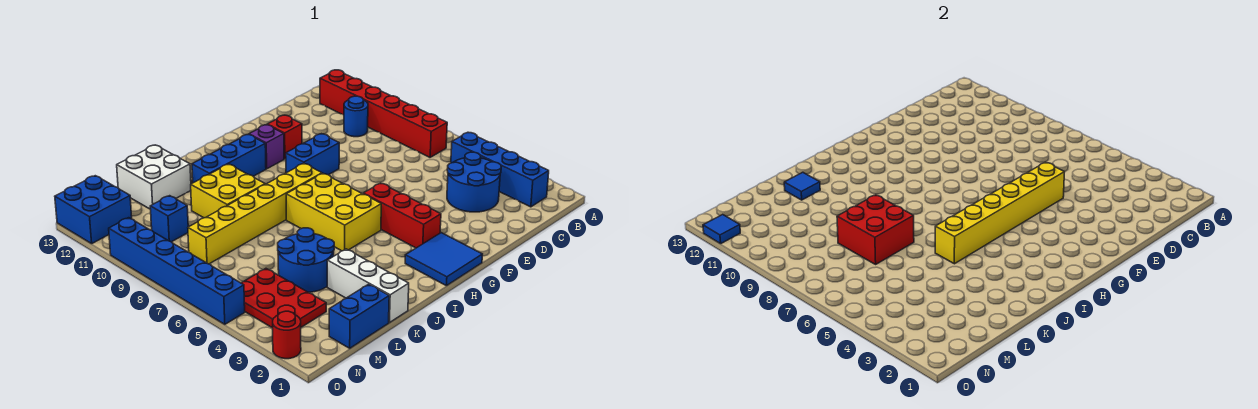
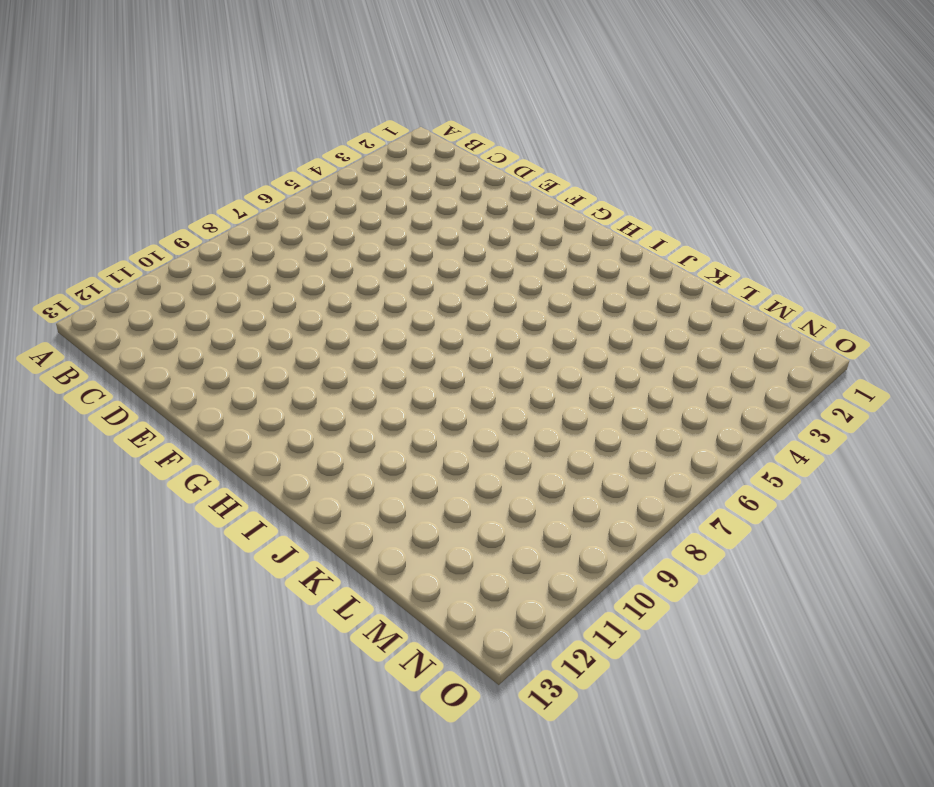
none -> blue brick B2:B5 level 1
none -> red brick B7:B12 level 1
none -> blue round brick C3:D4 level 1

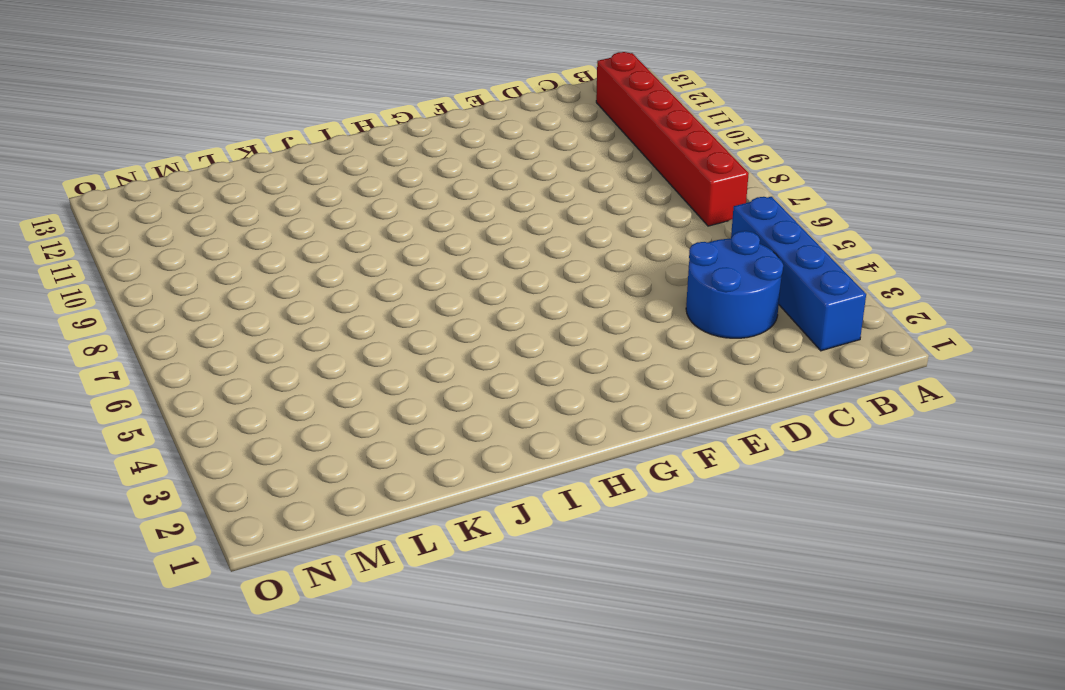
none -> blue round brick C10 level 1
none -> blue brick F9:G9 level 1
none -> red brick F11 level 1

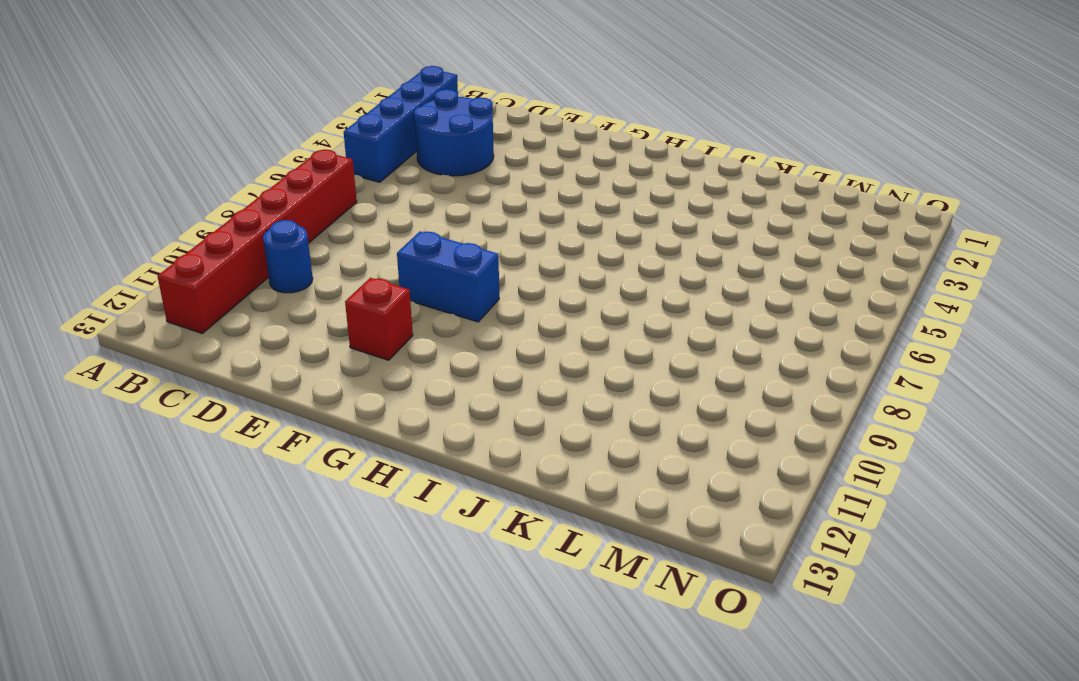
none -> blue tile G1:H2 level 1
none -> red brick G3:G5 level 1
none -> purple brick G11 level 1

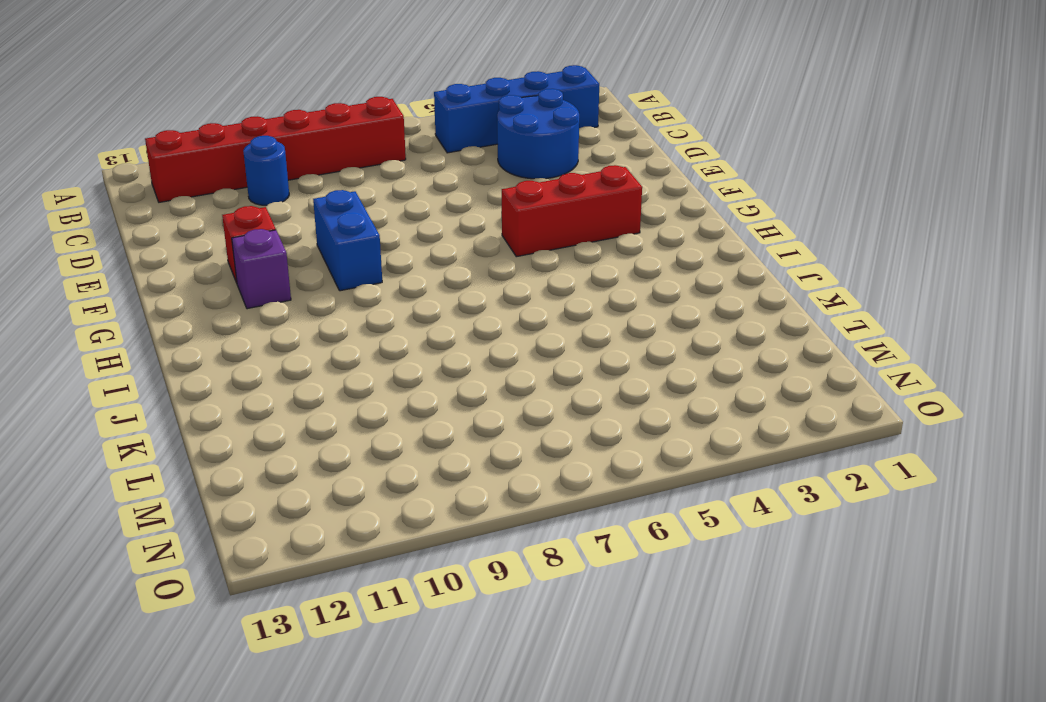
none -> blue tile G1:H2 level 1
none -> yellow brick H5:I7 level 1
none -> yellow brick H8:M8 level 1

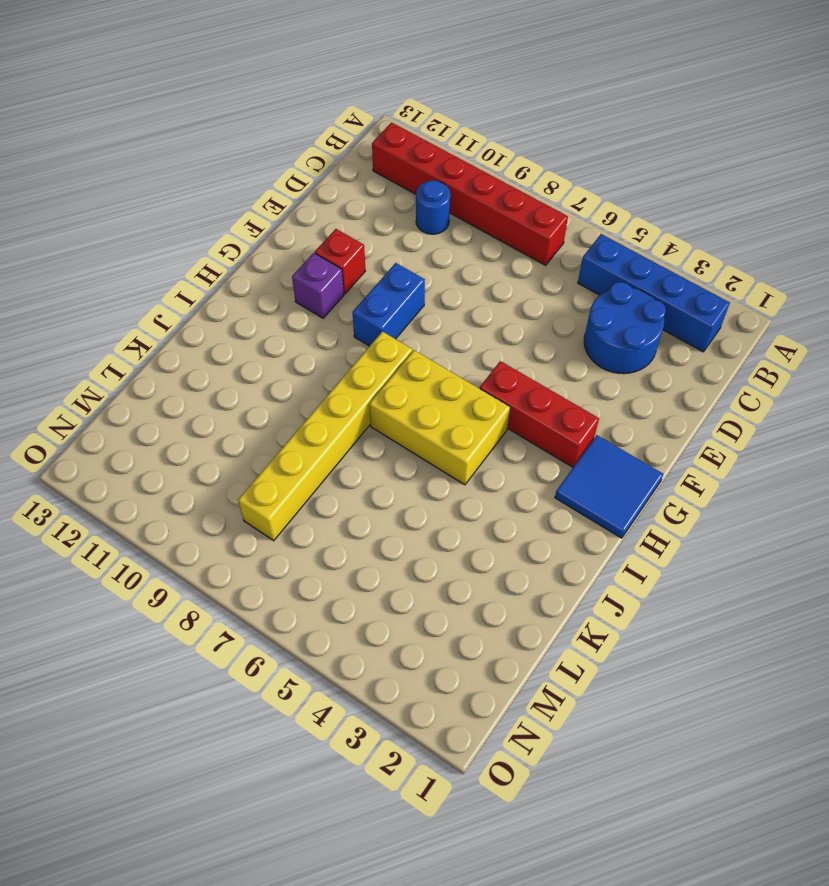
none -> blue brick H11:J11 level 1
none -> yellow brick J9:K10 level 1
none -> white brick K1:K3 level 1

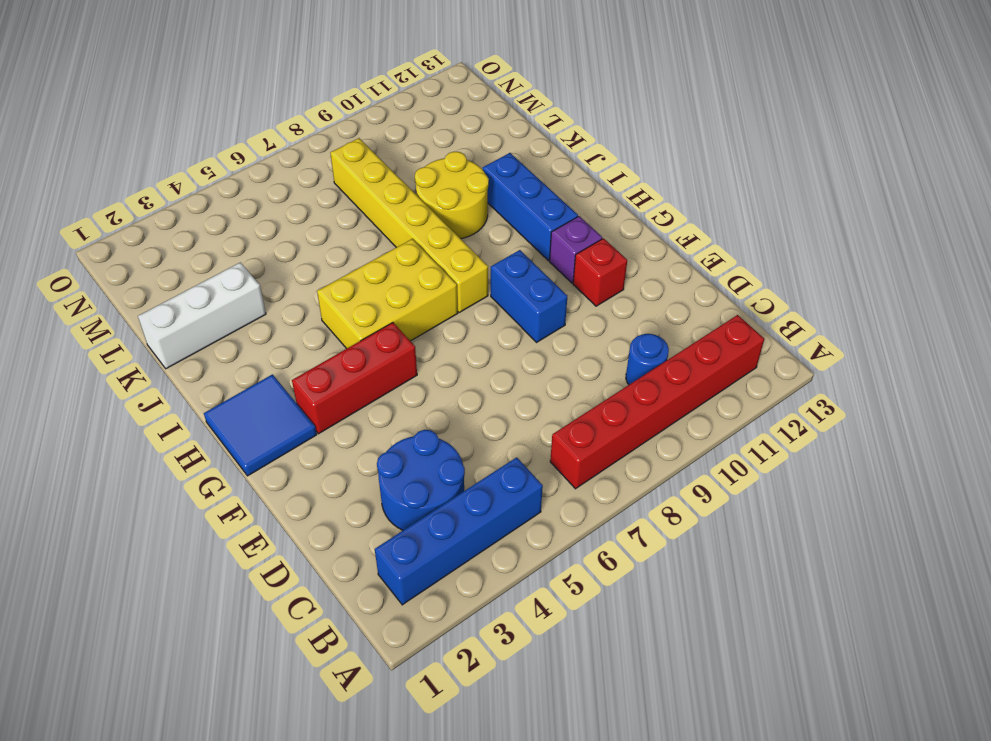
yellow round brick J9:K10 level 1 -> yellow brick J9:K10 level 1
none -> blue round brick K4:L5 level 1
none -> white brick K12:L13 level 1
none -> blue brick L1:M1 level 1

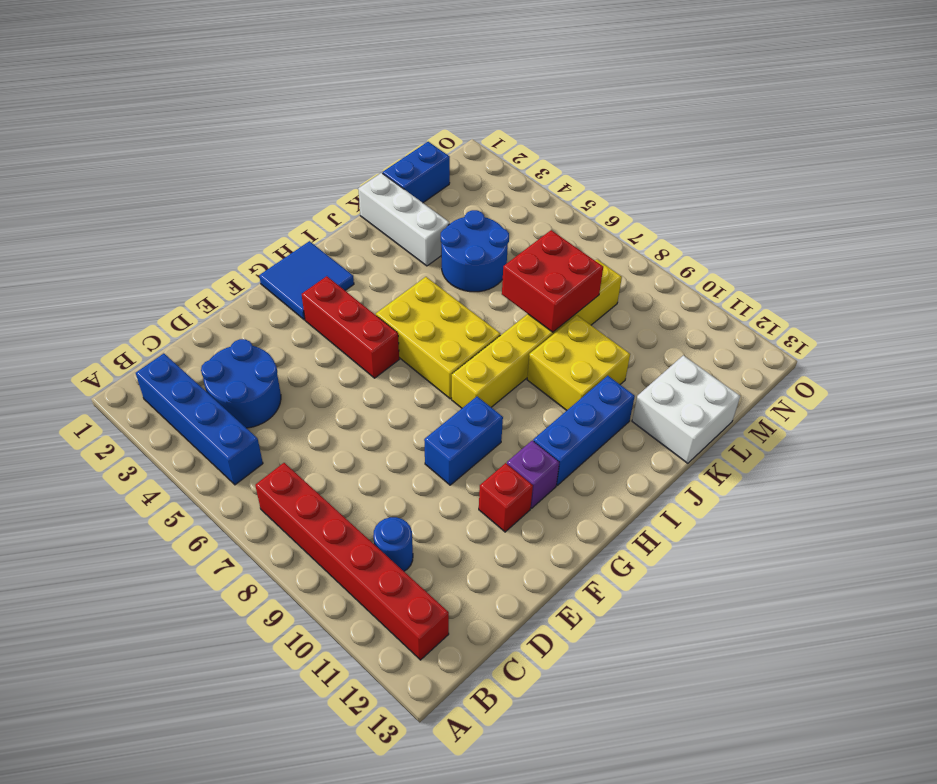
none -> red plate M3:N5 level 1
none -> blue brick M10 level 1
none -> blue brick N12:O13 level 1

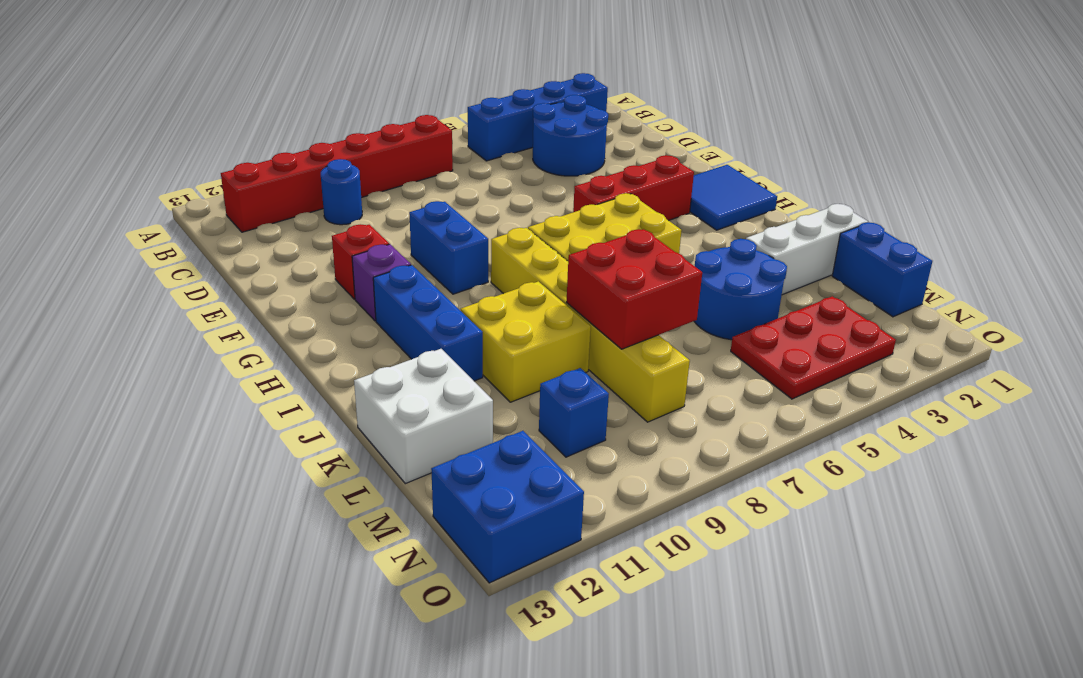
none -> red round brick O2 level 1
none -> blue brick O5:O10 level 1
none -> yellow brick E5:J5 level 2

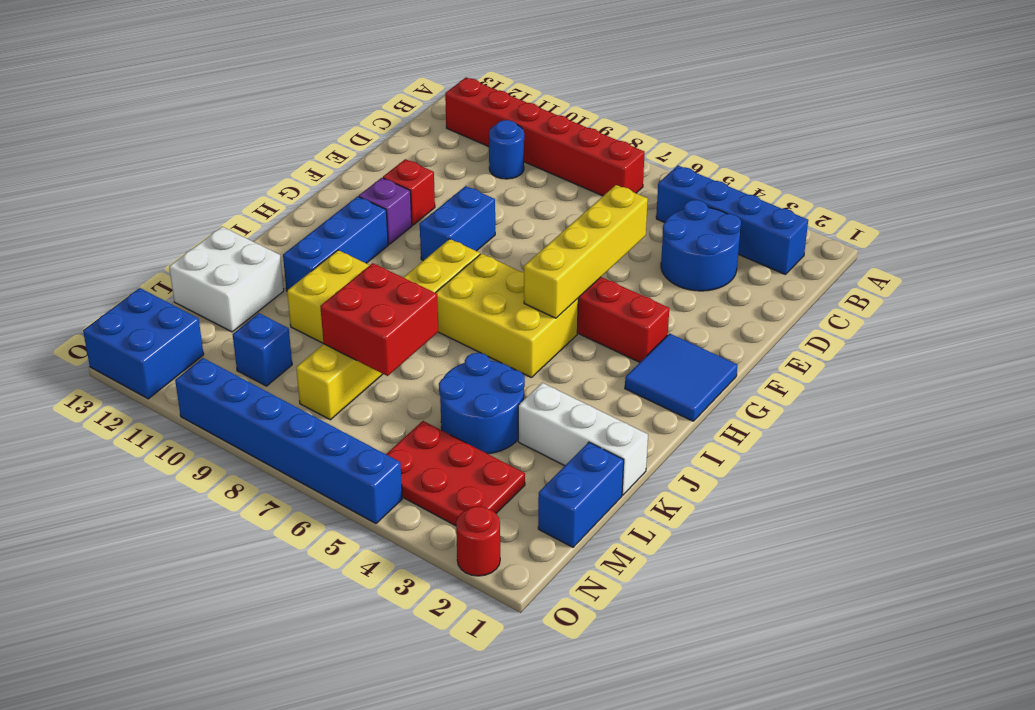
yellow brick E5:H5 level 2 -> yellow brick E5:J5 level 2
none -> blue tile K12 level 2
none -> blue tile O12 level 2

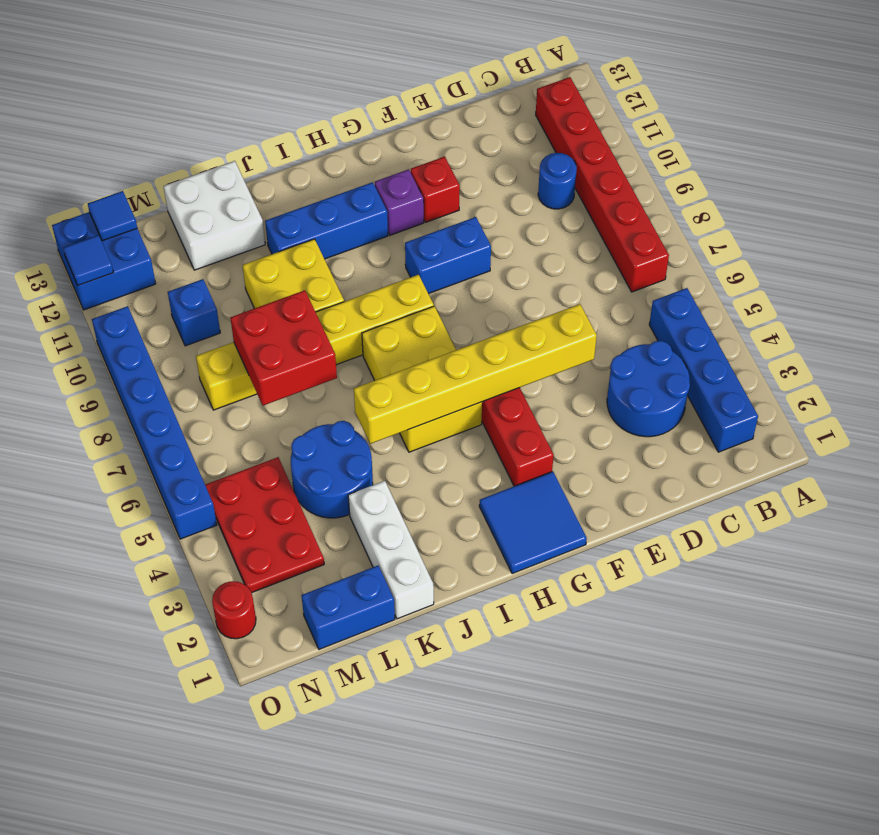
blue tile N13 level 2 -> blue tile K12 level 2

